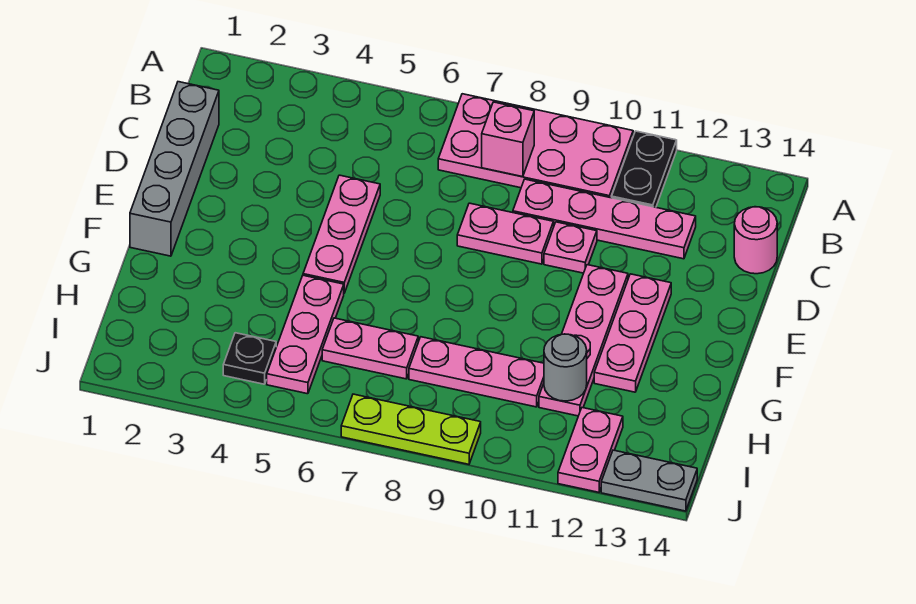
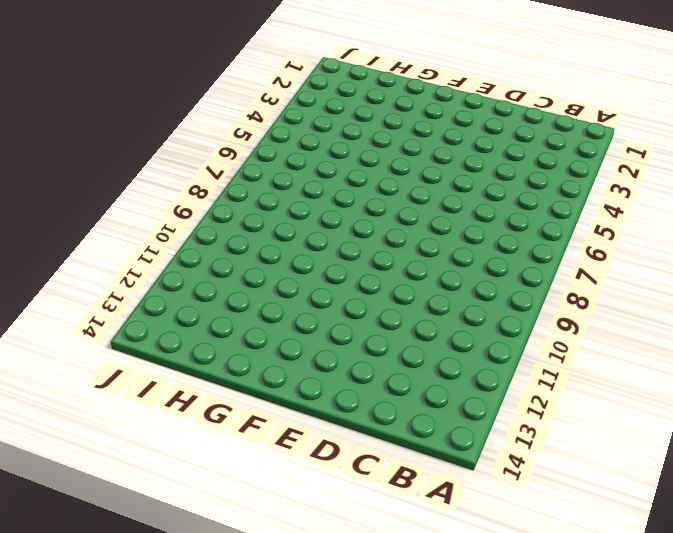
none -> pink plate A7:B10 level 1
none -> black plate A11:B11 level 1
none -> grey brick C1:F1 level 1

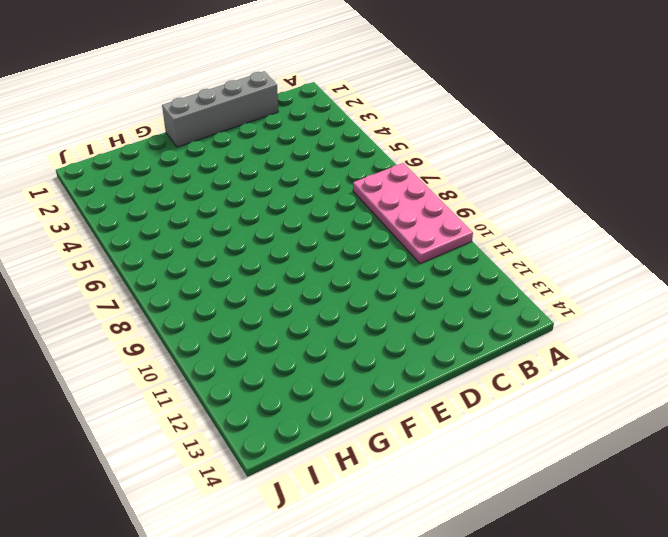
none -> black plate A11:B11 level 1
none -> pink plate C9:C12 level 1
none -> pink round brick C14 level 1

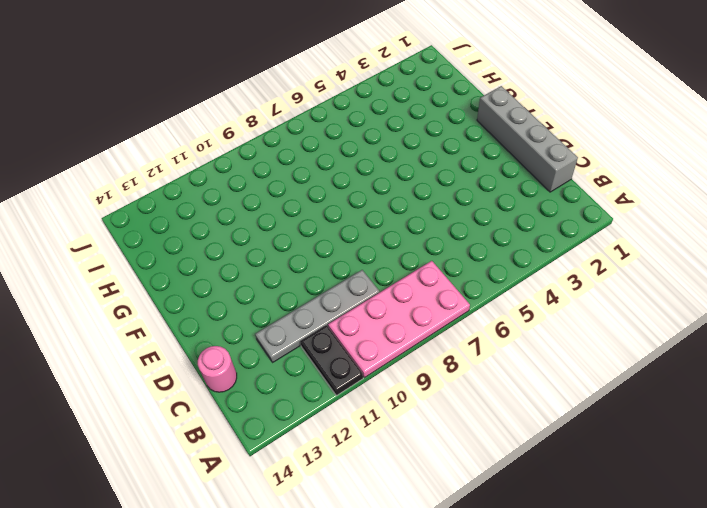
grey plate C9:C12 level 1 -> pink plate C9:C12 level 1
none -> pink plate D5:F5 level 1
none -> pink plate D8:D9 level 1
none -> pink plate D10 level 1

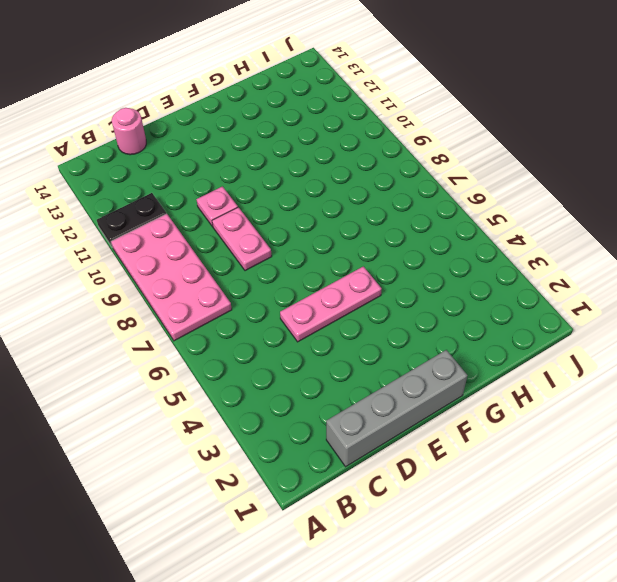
none -> pink plate C9:C12 level 1
none -> pink plate E11:H11 level 1
none -> pink plate E12:G12 level 1

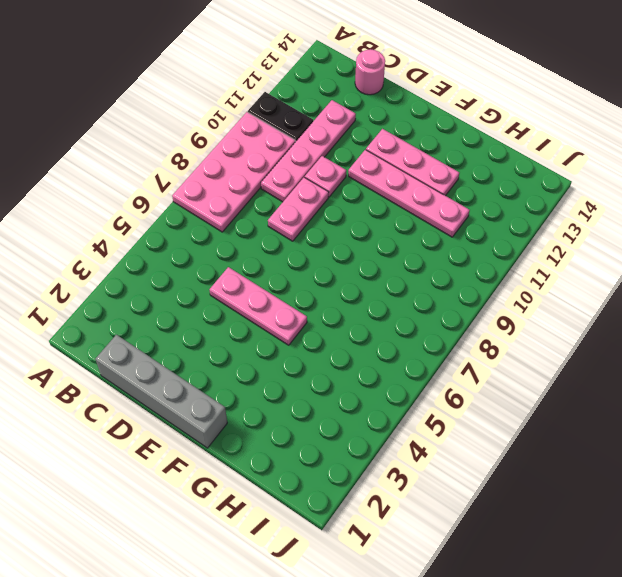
none -> pink plate G5:I5 level 1
none -> pink plate H6:H7 level 1
none -> pink plate H8:H10 level 1

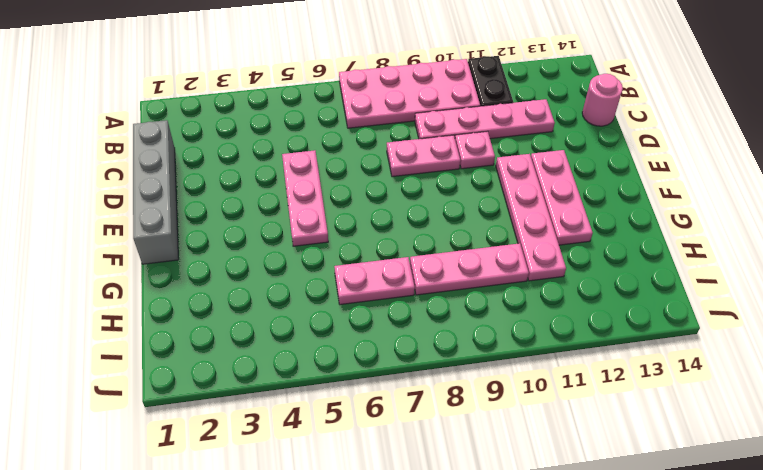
none -> pink plate G5:I5 level 1
none -> black plate I4 level 1
none -> pink plate I12:J12 level 1

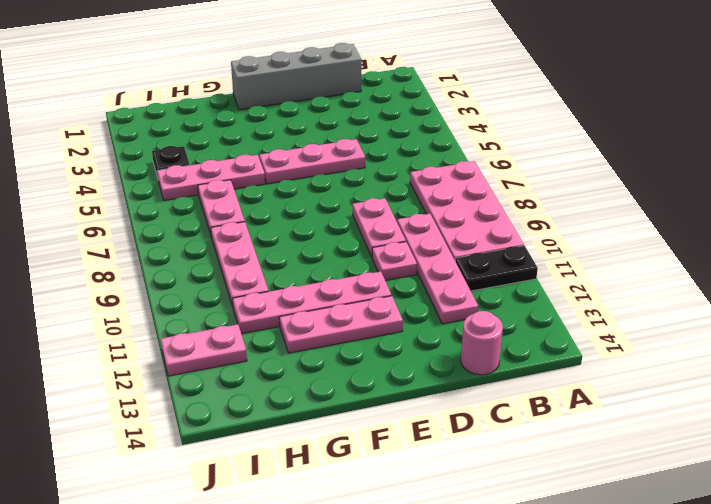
none -> lime plate J7:J9 level 1
none -> grey plate J13:J14 level 1
none -> pink brick B8 level 2

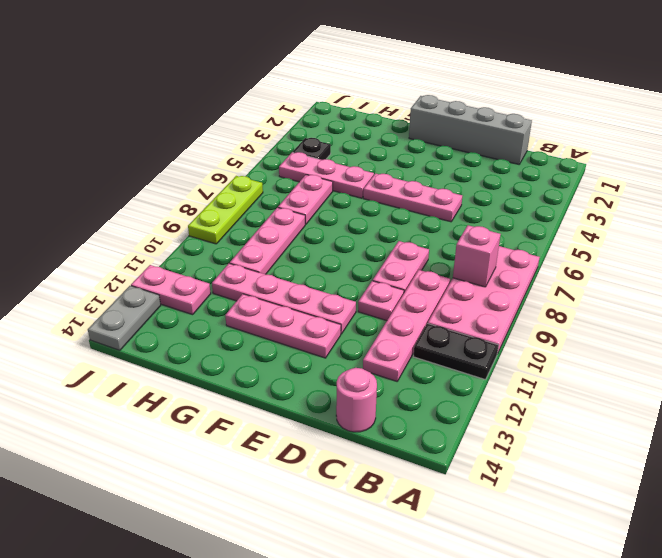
none -> grey round brick H11 level 2

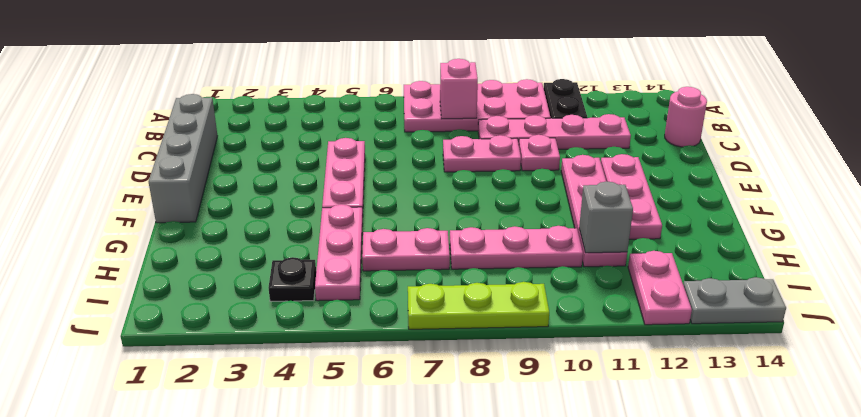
grey brick H11 level 2 -> grey round brick H11 level 2

